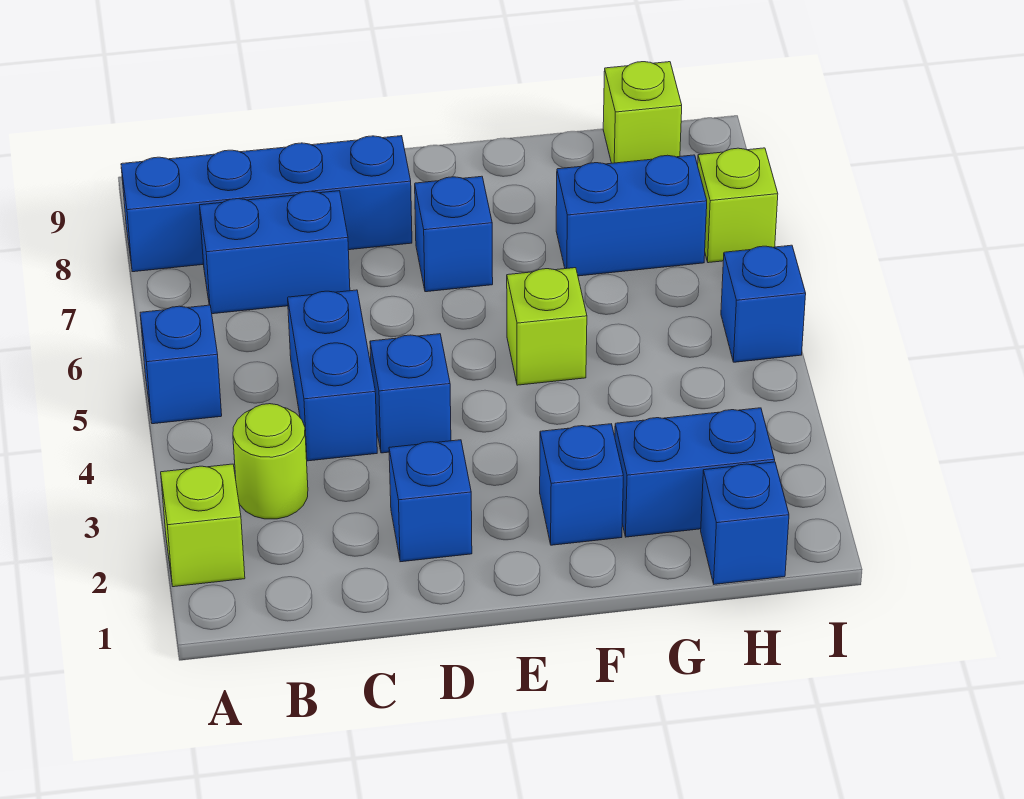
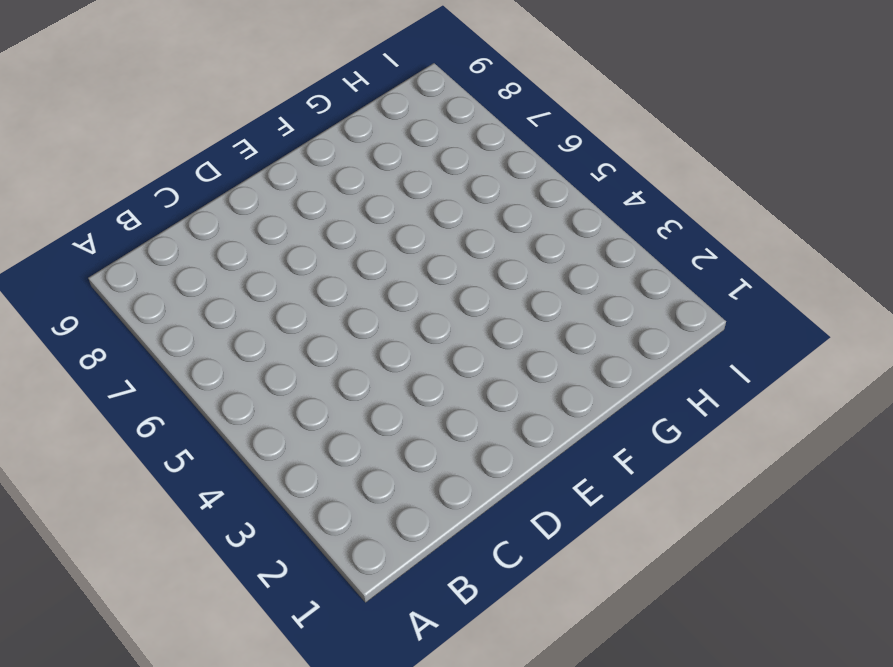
none -> lime brick A2 level 1
none -> blue brick A5 level 1
none -> blue brick A8:D8 level 1

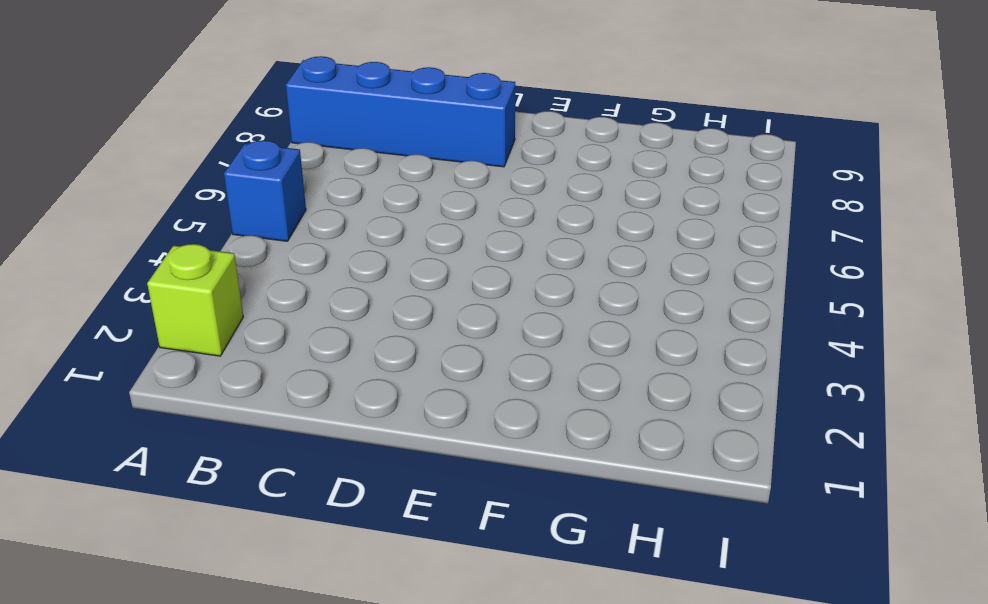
none -> lime round brick B3 level 1
none -> blue brick B7:C7 level 1
none -> blue brick C4:C5 level 1

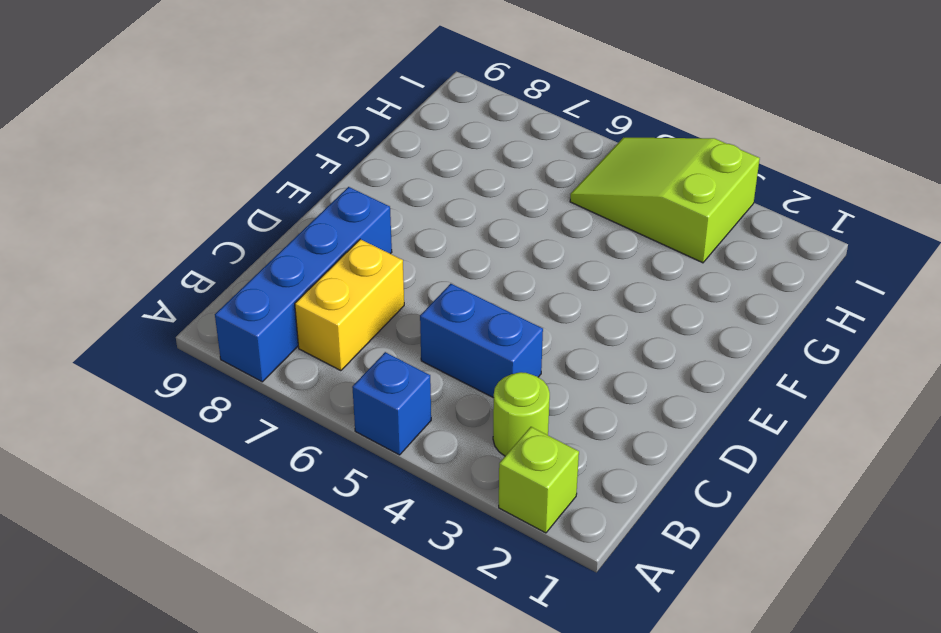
yellow brick B7:C7 level 1 -> blue brick B7:C7 level 1
lime slope H3:I5 level 1 top 3 -> blue brick I5 level 1
none -> blue brick D2 level 1
none -> blue brick D4 level 1
none -> blue brick E7 level 1

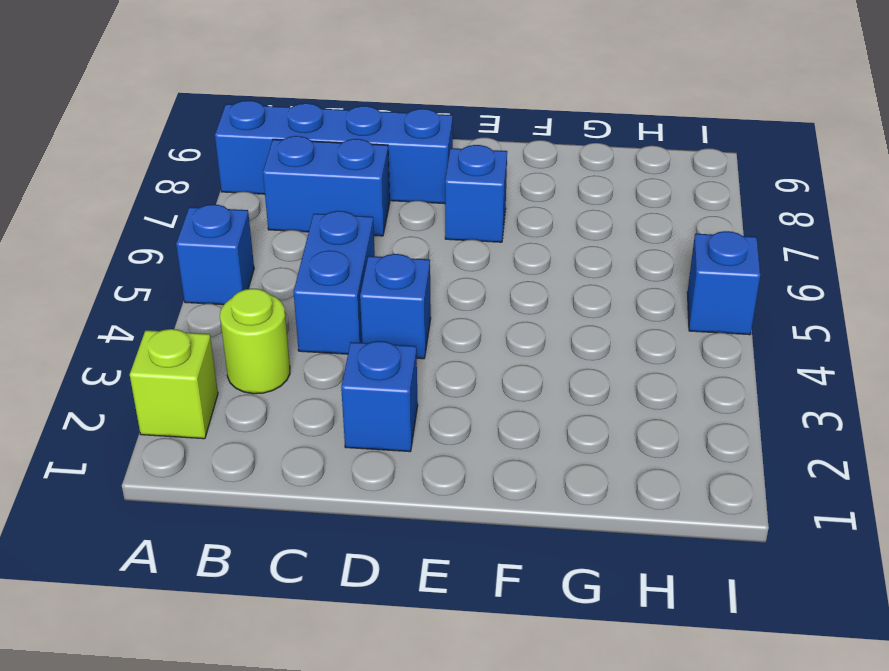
none -> blue brick F2 level 1
none -> lime brick F5 level 1
none -> blue brick G2:H2 level 1

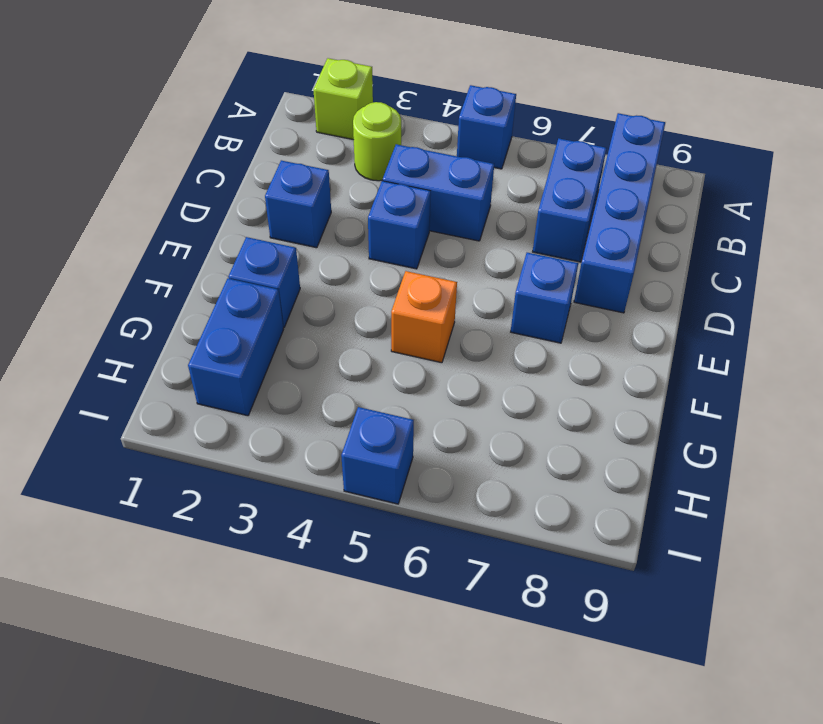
orange brick F5 level 1 -> lime brick F5 level 1
none -> blue brick G7:H7 level 1
none -> blue brick H1 level 1
none -> lime brick H9 level 1

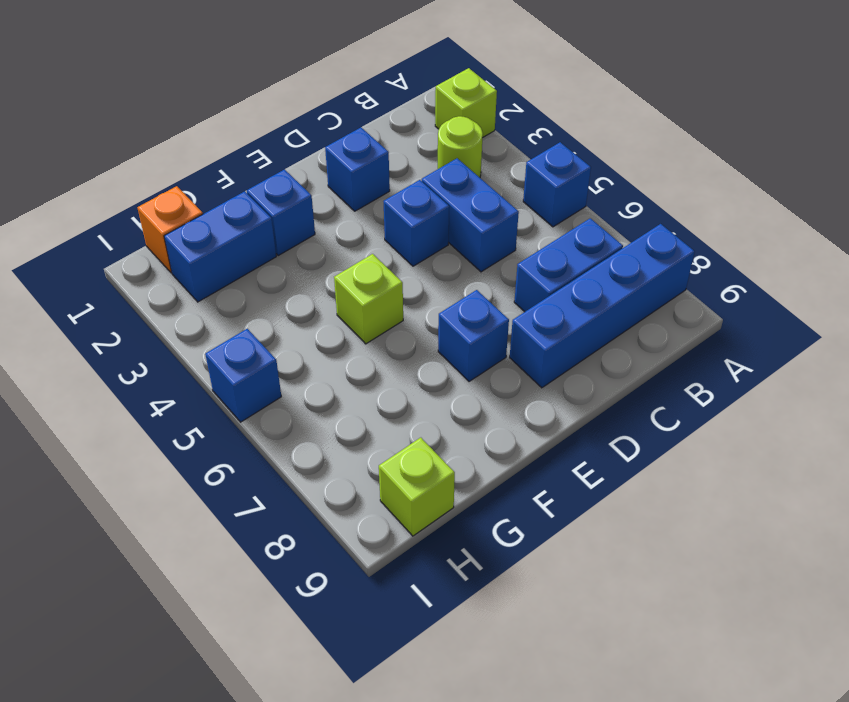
orange brick H1 level 1 -> blue brick H1 level 1
none -> blue brick G7:H7 level 1
none -> lime brick I7 level 1

